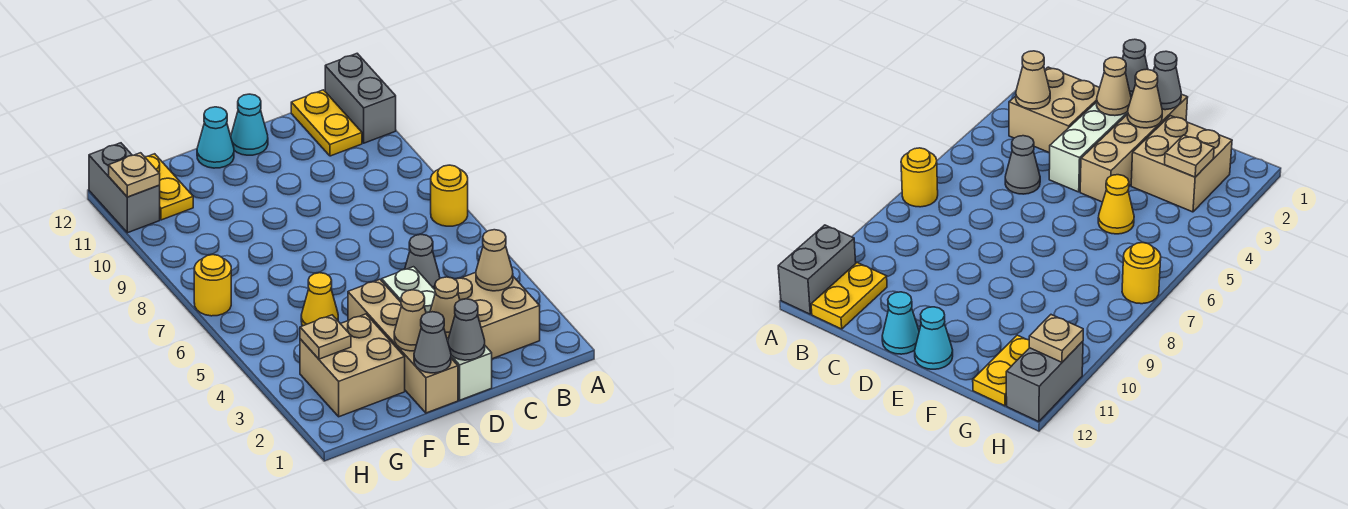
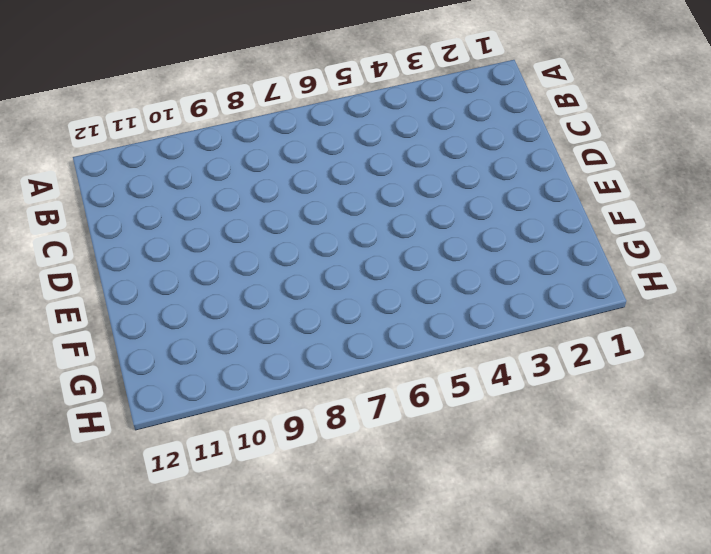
none -> yellow round brick A7 level 1
none -> grey brick A11:A12 level 1
none -> tan brick B2:C3 level 1

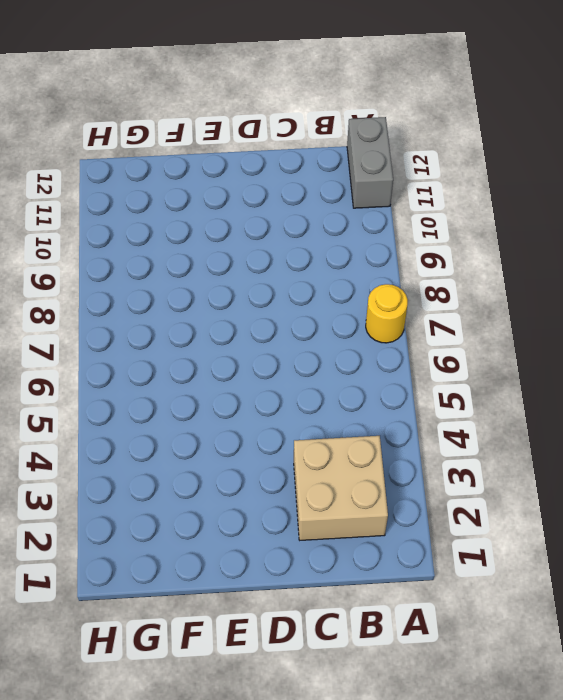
none -> yellow plate B11:B12 level 1
none -> grey cone C5 level 1
none -> white brick D1:D4 level 1

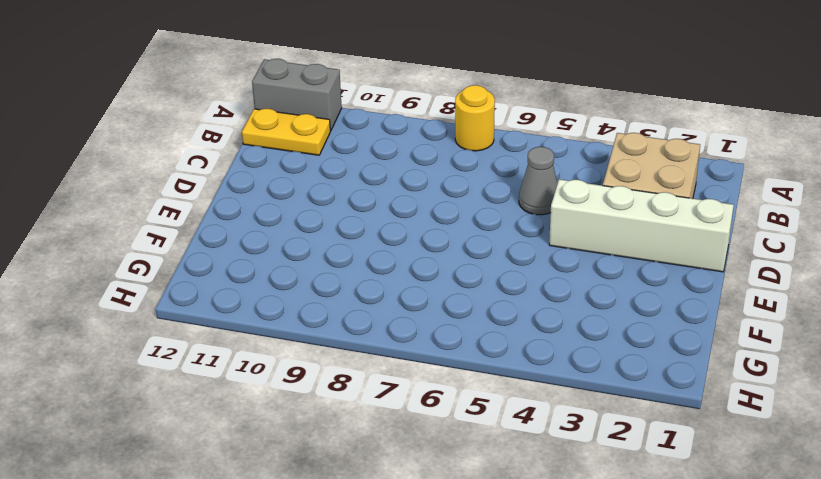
none -> cyan cone D12 level 1
none -> tan brick E1:E4 level 1
none -> cyan cone E12 level 1

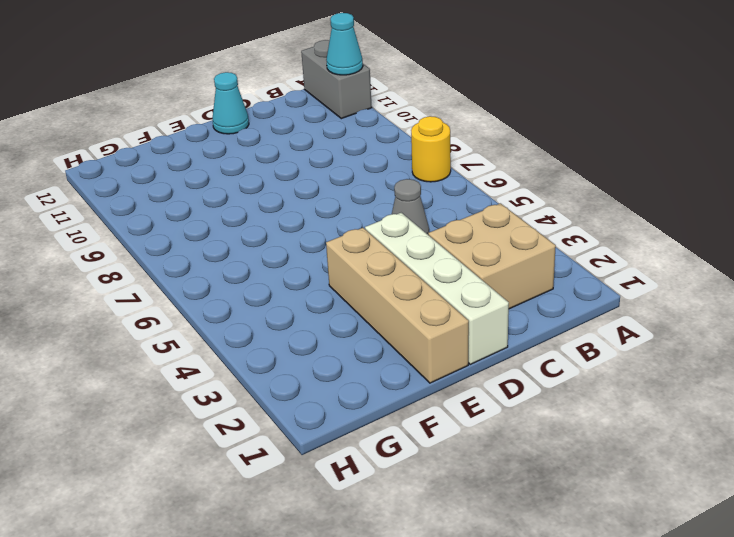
cyan cone A11 level 2 -> cyan cone E12 level 1
none -> yellow plate B11:B12 level 1
none -> tan brick F2:G3 level 1
none -> yellow cone F5 level 1

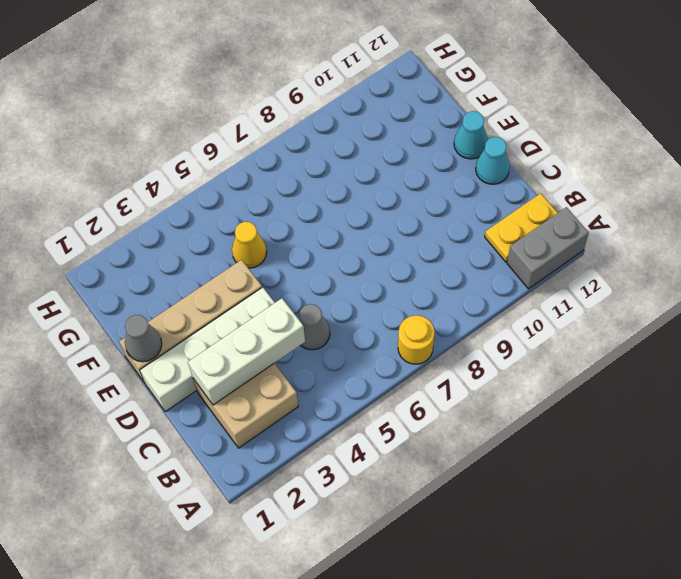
white brick C2:C4 level 2 -> none
none -> tan brick F2:G3 level 1
none -> yellow plate G11:G12 level 1
none -> yellow round brick H7 level 1

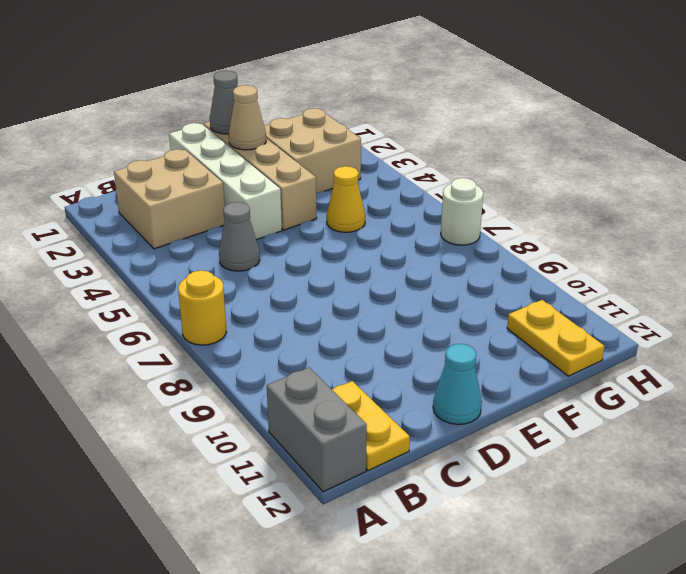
white round brick H7 level 1 -> yellow round brick H7 level 1
none -> cyan cone E12 level 1
none -> grey brick H11:H12 level 1
none -> tan cone B3 level 2

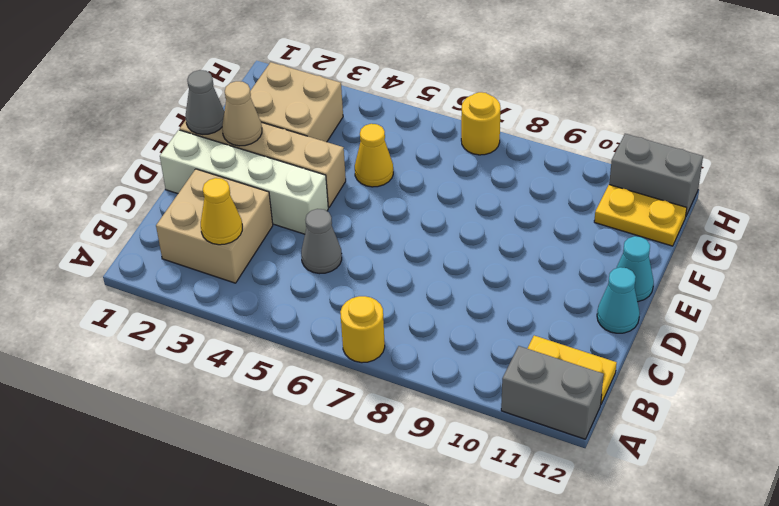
yellow cone B3 level 2 -> tan cone B3 level 2
none -> grey cone D1 level 2
none -> tan cone D2 level 2
none -> tan plate G3 level 2

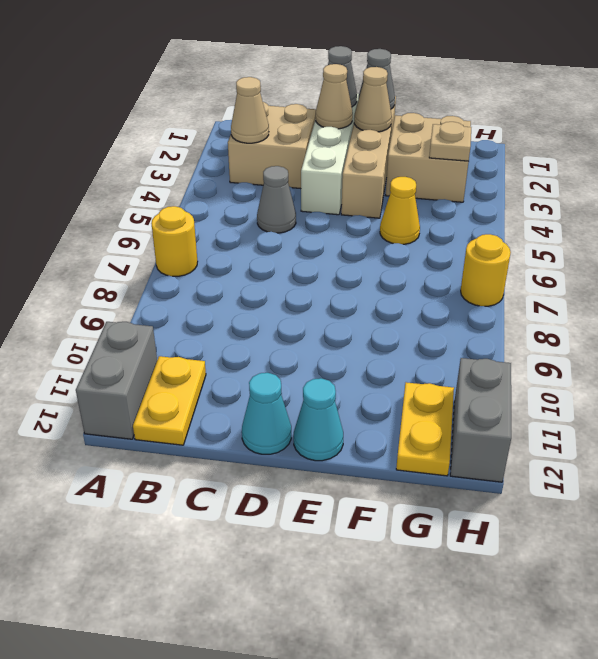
none -> tan plate H11 level 2

